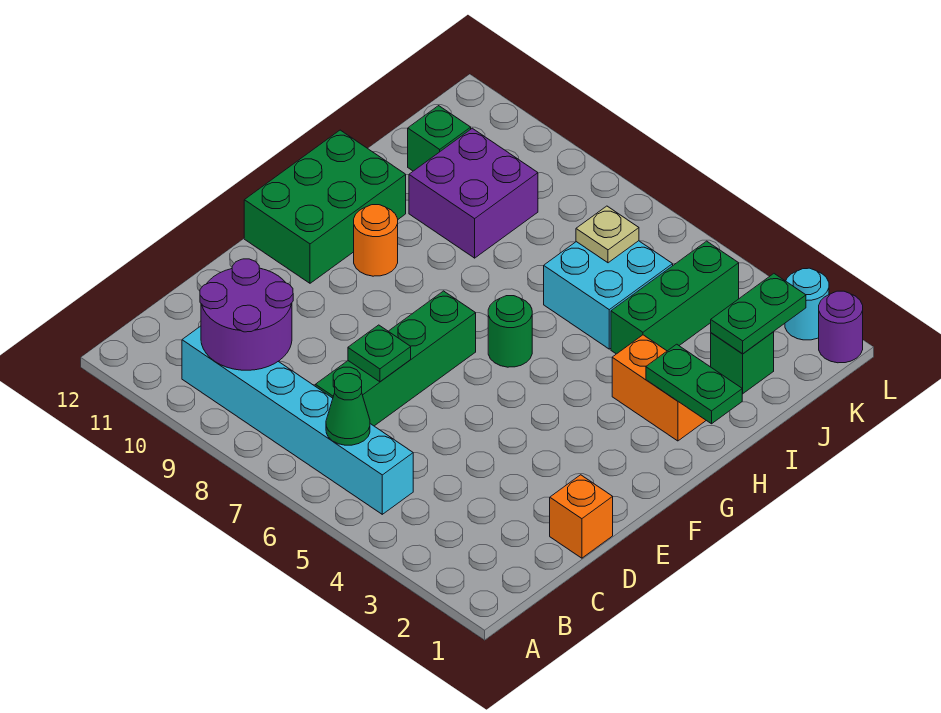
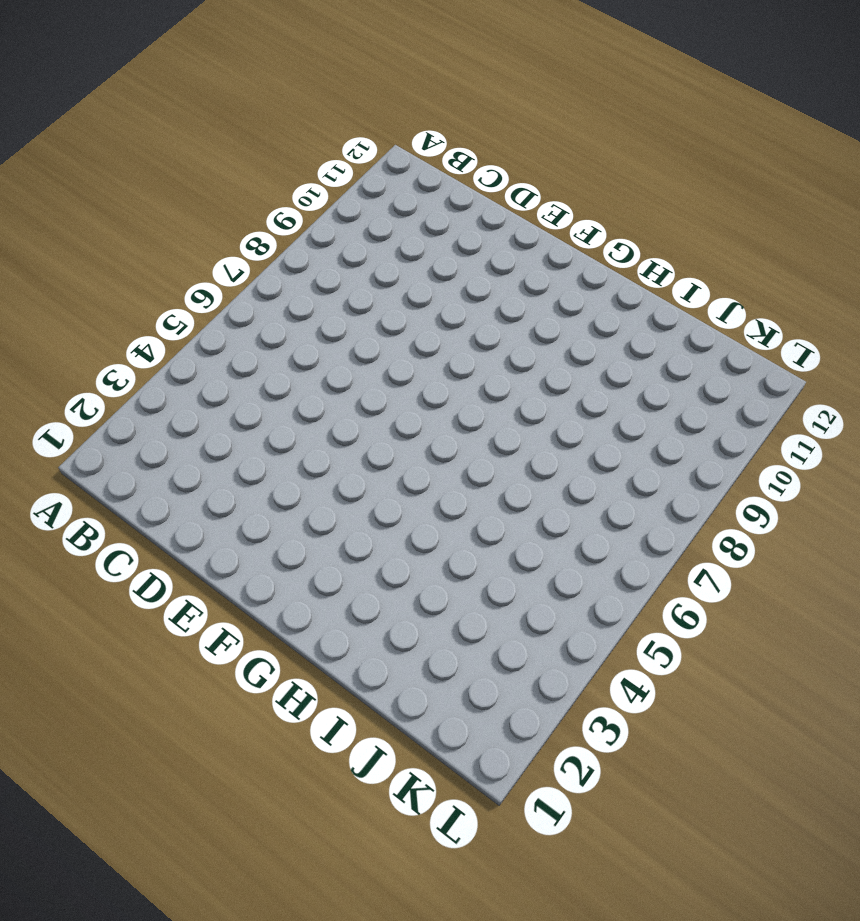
none -> cyan brick B5:B10 level 1
none -> green brick C7:F7 level 1
none -> orange brick D1 level 1

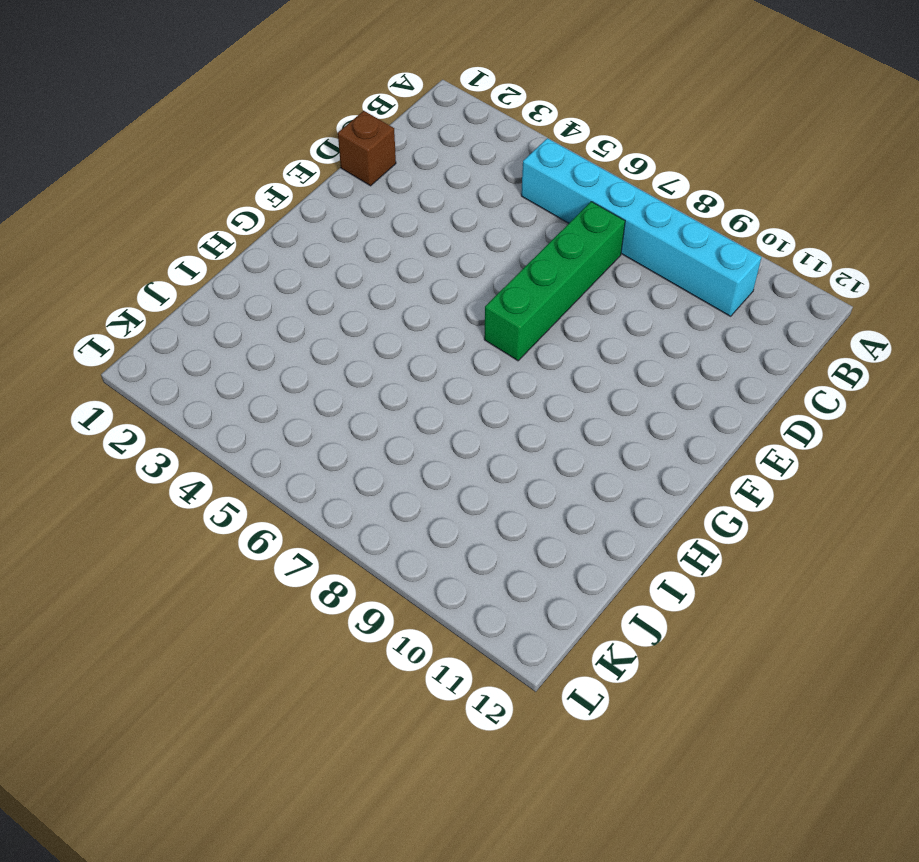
brown brick D1 level 1 -> orange brick D1 level 1
none -> green brick F11:H12 level 1
none -> green round brick G6 level 1
none -> orange round brick G10 level 1

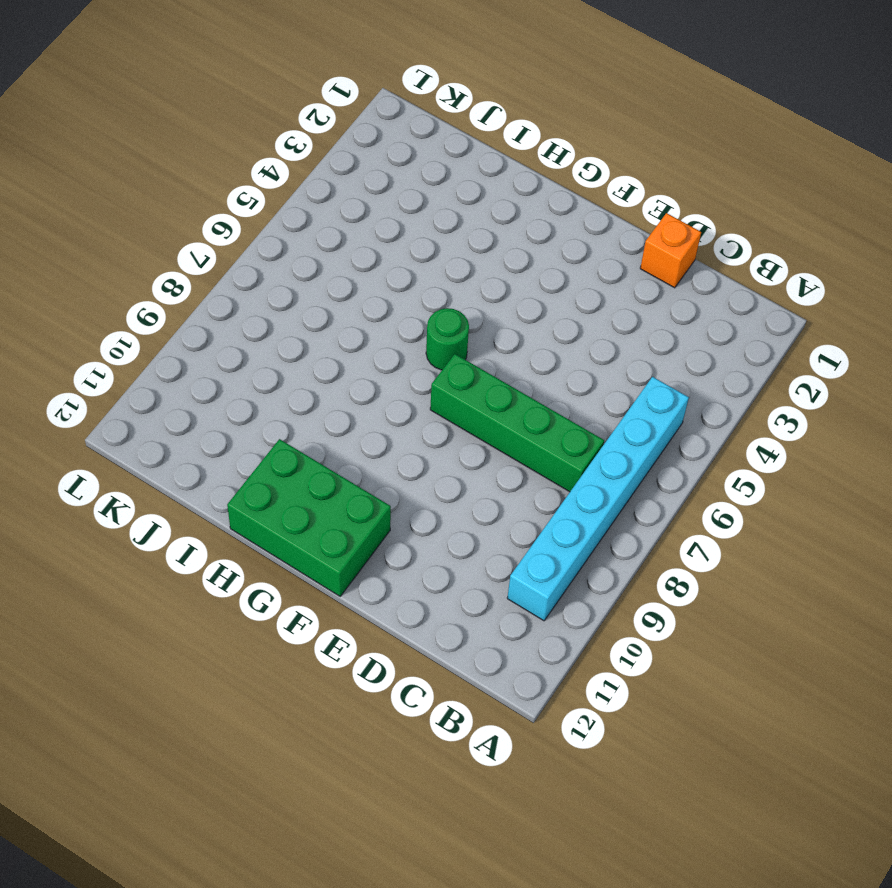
none -> orange round brick G10 level 1
none -> orange brick H2:H3 level 1
none -> green brick I4:K4 level 1

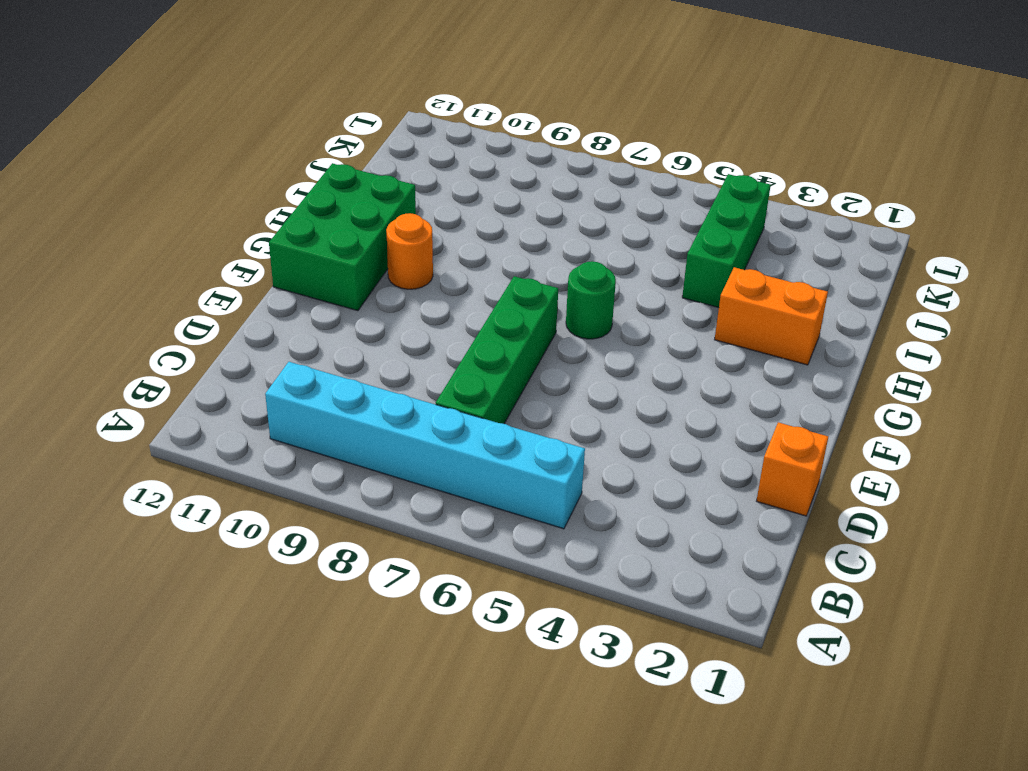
none -> cyan brick I5:J6 level 1
none -> purple brick I9:J10 level 1
none -> green brick J2 level 1

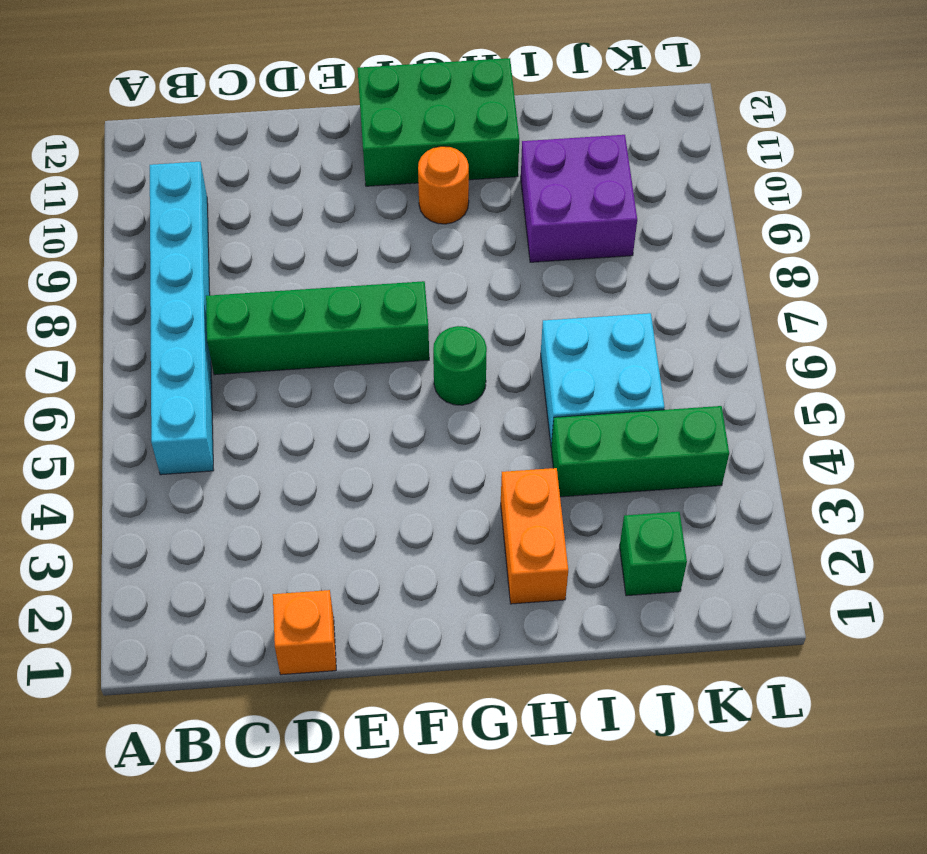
none -> green brick J11 level 1
none -> purple round brick L1 level 1
none -> cyan round brick L2 level 1

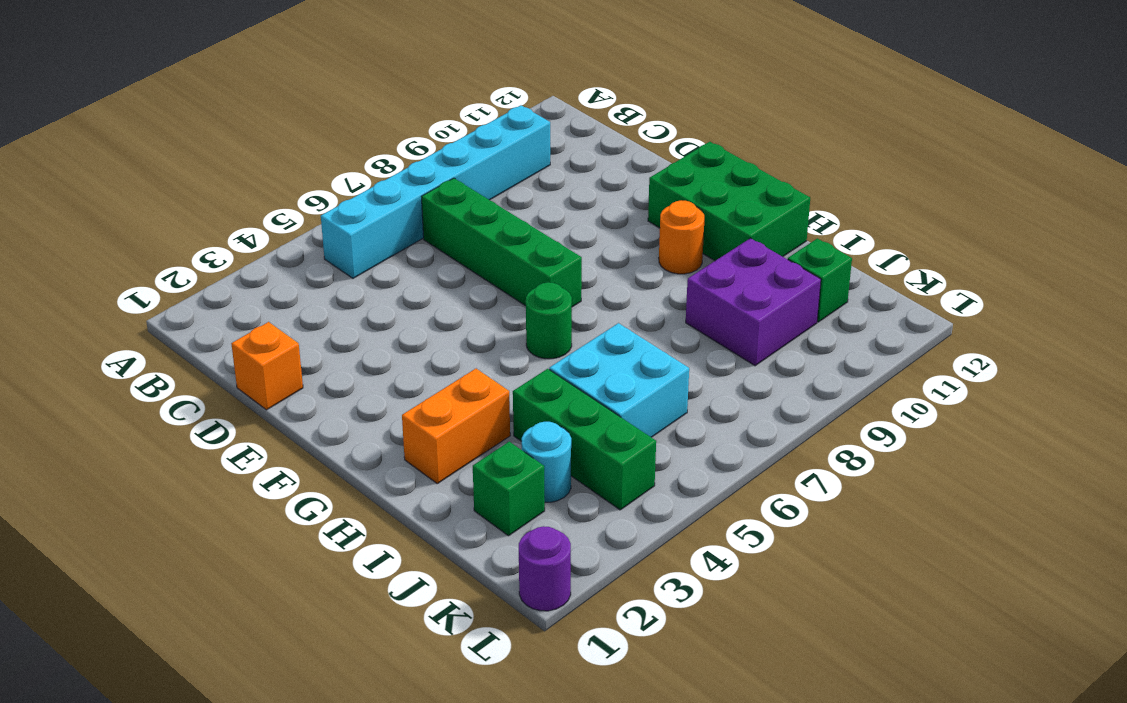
cyan round brick J3 level 1 -> cyan round brick L2 level 1
none -> green cone B6 level 2
none -> purple round brick B9:C10 level 2
none -> green plate D7 level 2

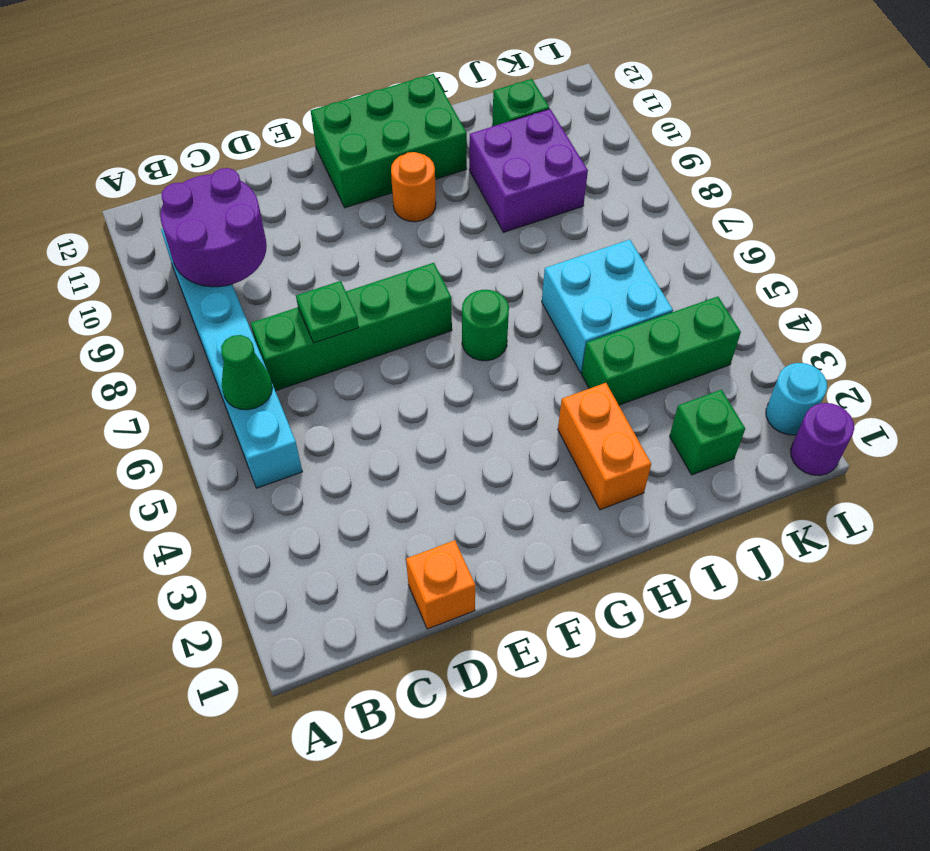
none -> green plate H1:H2 level 2
none -> green plate J2:K2 level 2
none -> tan plate J6 level 2

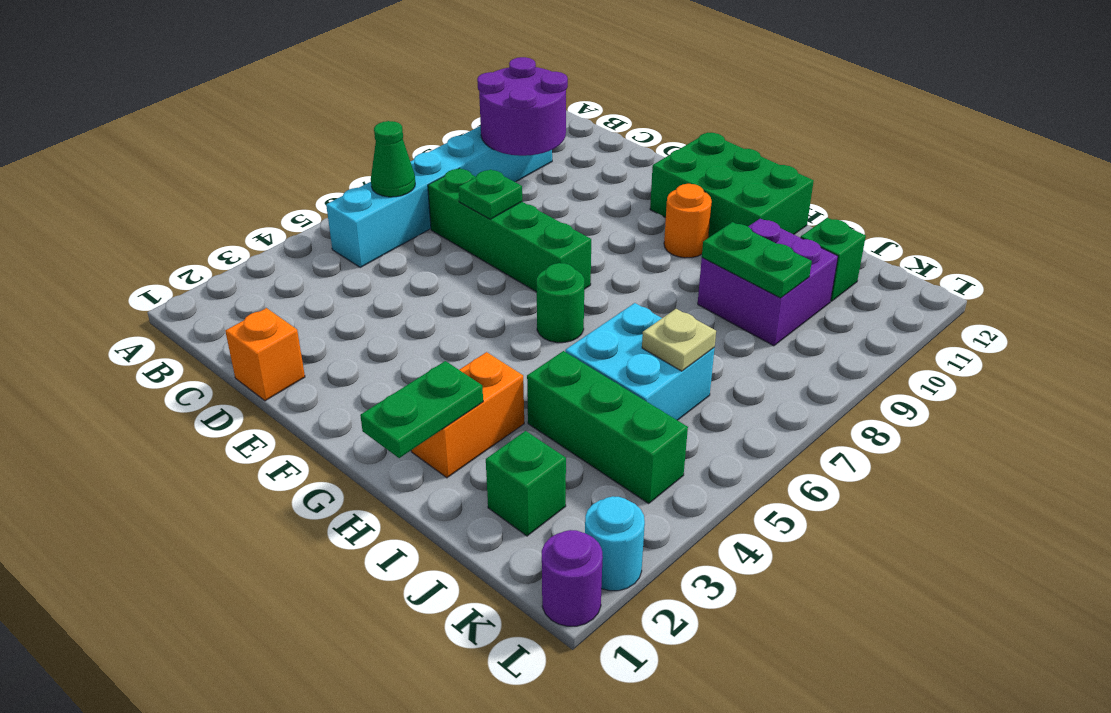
green plate I9:J9 level 2 -> green plate J2:K2 level 2

